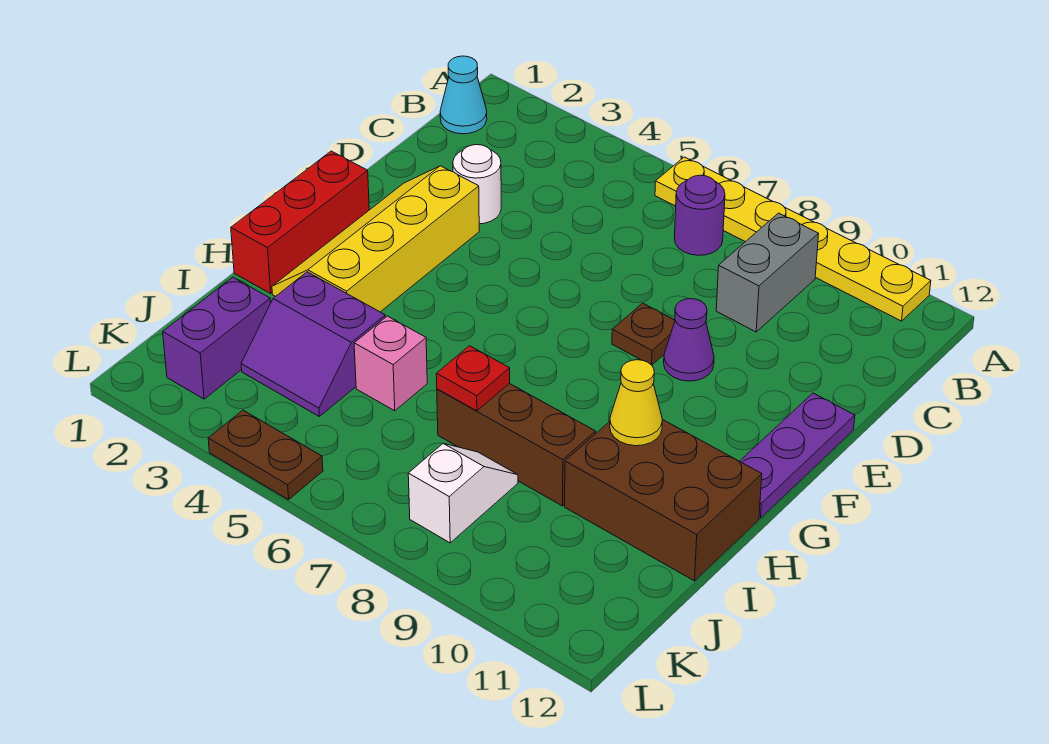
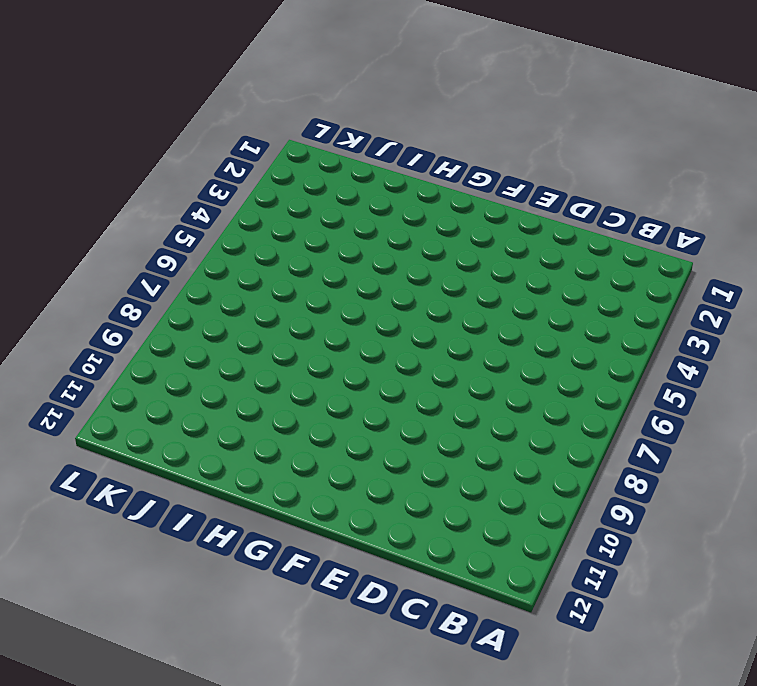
none -> yellow plate A6:A11 level 1
none -> cyan cone B1 level 1
none -> purple round brick B7 level 1

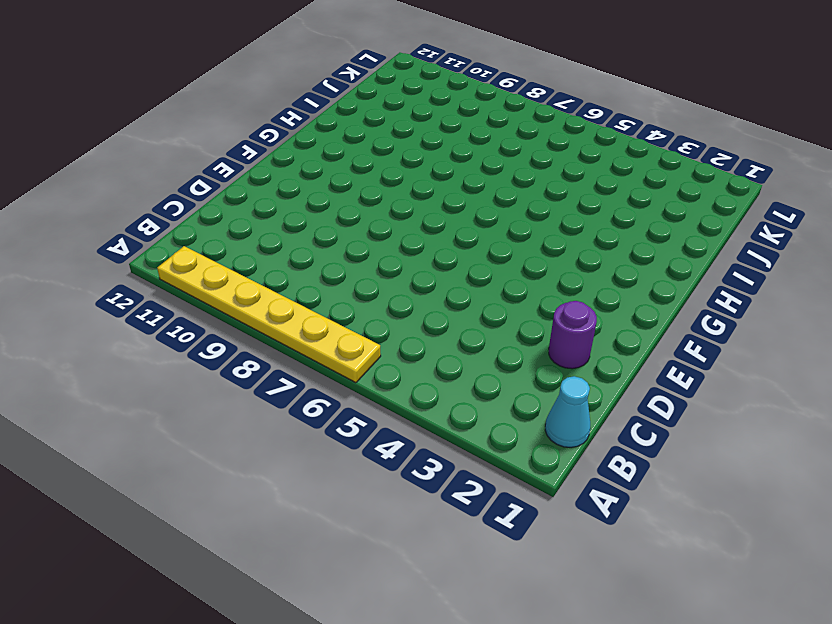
purple round brick D2 level 1 -> purple round brick B7 level 1
none -> grey brick B9:C9 level 1
none -> white round brick D3 level 1
none -> yellow slope E2:H3 level 1 top 3

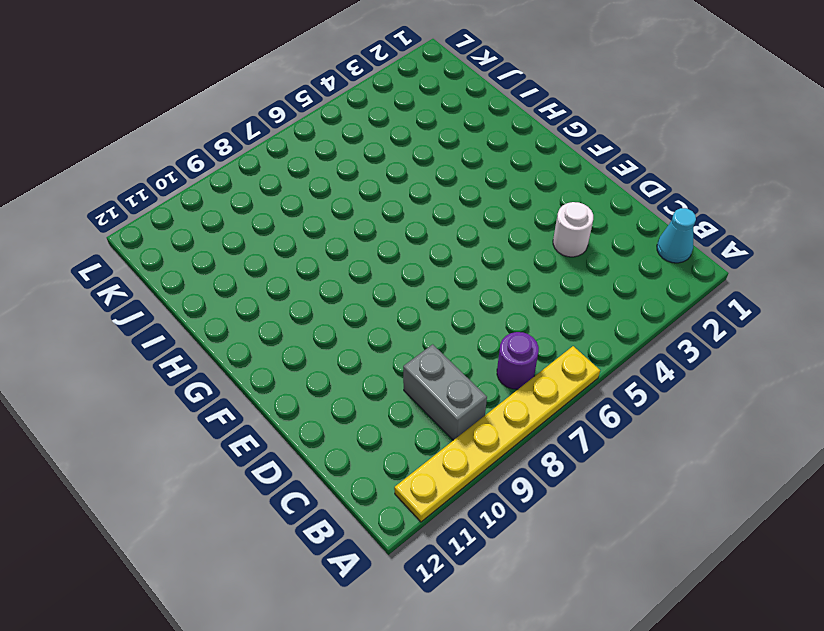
none -> yellow slope E2:H3 level 1 top 3
none -> brown plate E8 level 1
none -> purple cone E9 level 1

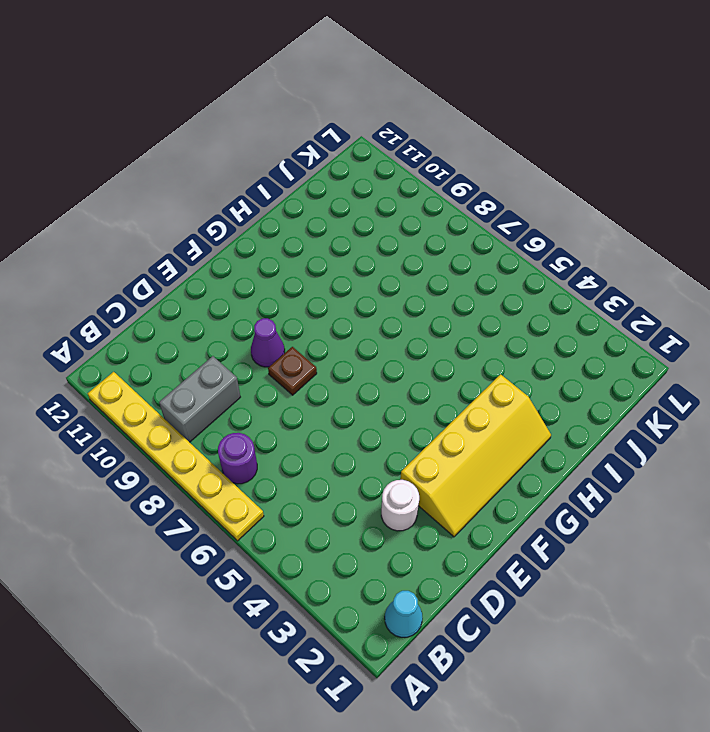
none -> purple plate E12:G12 level 1
none -> red brick F1:H1 level 1
none -> brown brick H10:I12 level 1

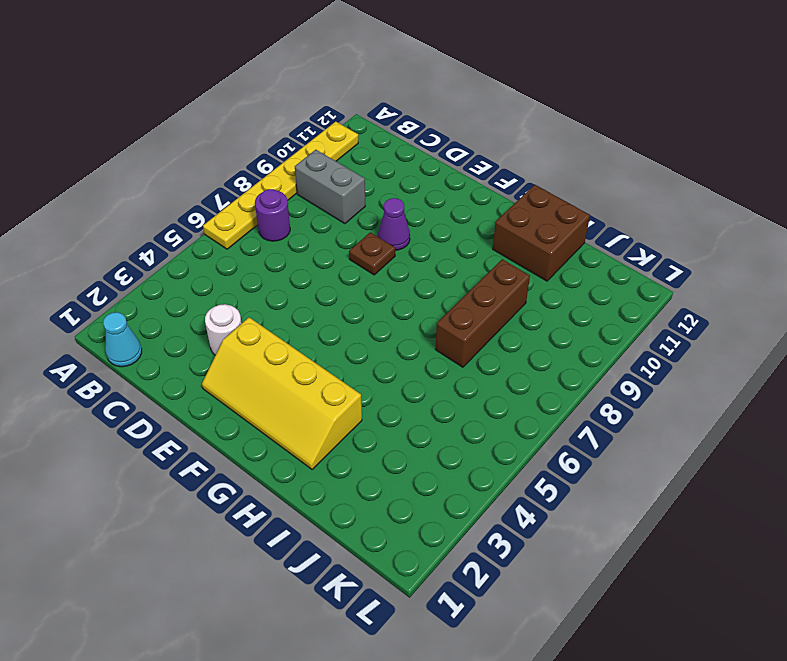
brown brick H11:I12 level 1 -> brown brick H10:I12 level 1
none -> purple plate E12:G12 level 1
none -> red brick F1:H1 level 1
none -> purple slope I3:J4 level 1 top I

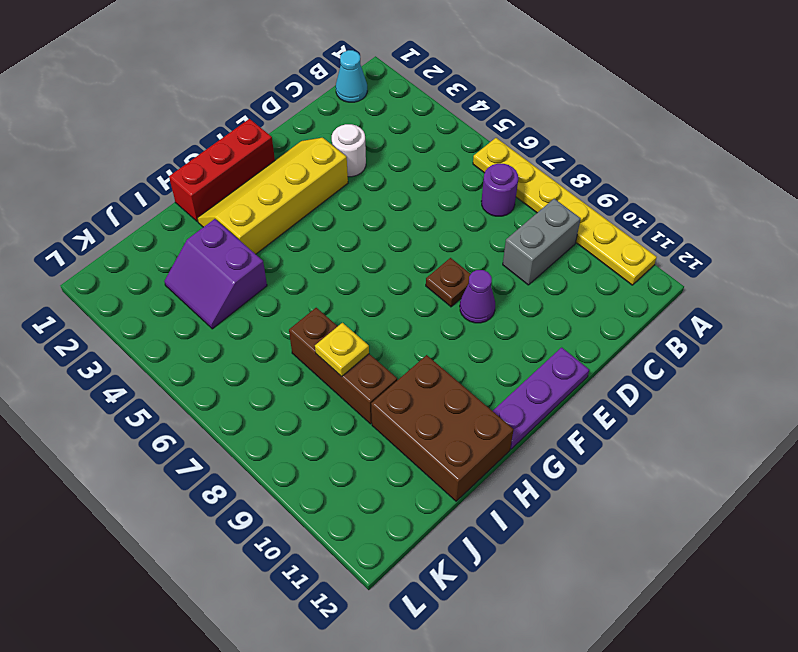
yellow plate I8 level 2 -> none
none -> pink brick I5 level 1
none -> purple brick J2:K2 level 1
none -> white slope J8:K8 level 1 top K

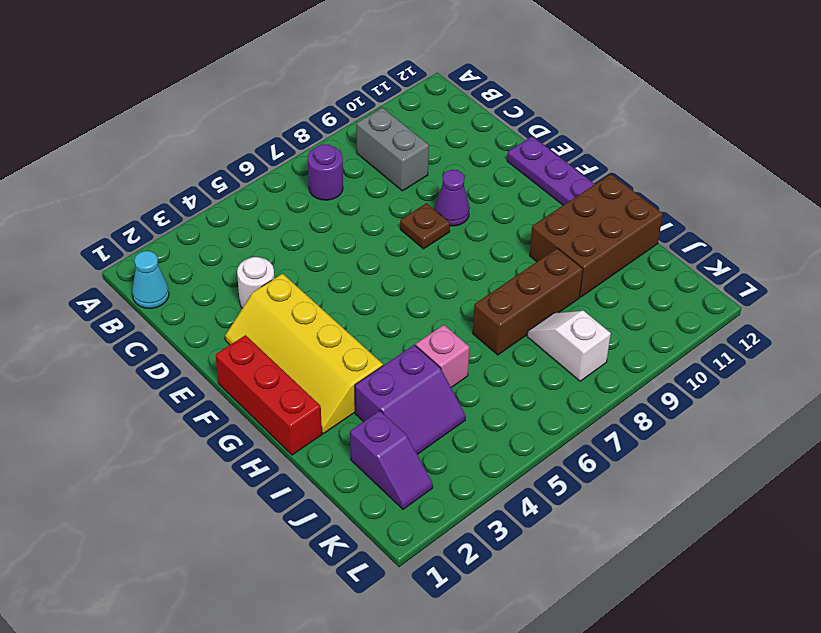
purple slope J2:K2 level 1 top J -> purple brick J2:K2 level 1
none -> yellow plate A6:A11 level 1
none -> brown plate L4:L5 level 1
none -> yellow cone H10 level 2

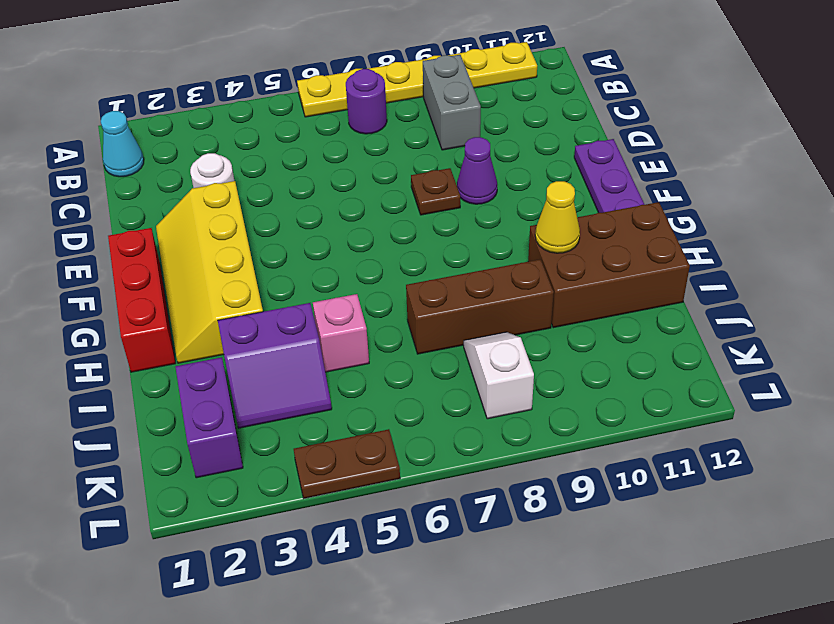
none -> red plate I7 level 2

